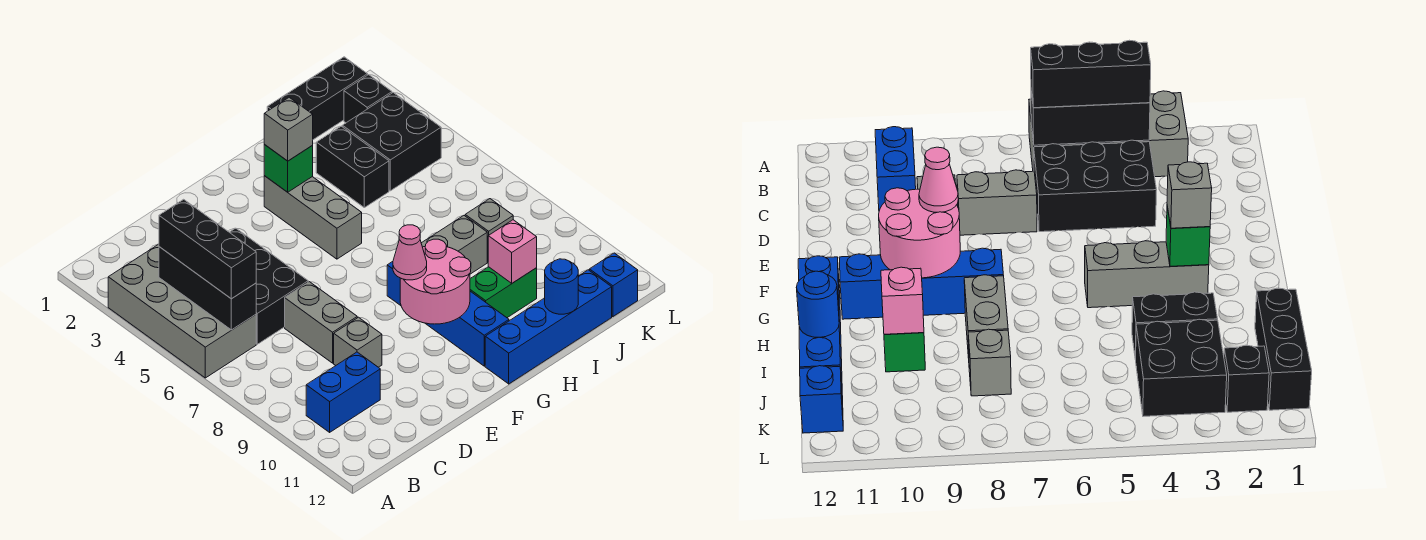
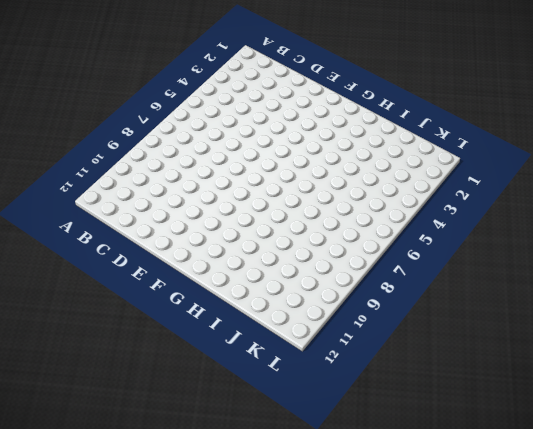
none -> grey brick A3:B6 level 1
none -> blue brick B10:C10 level 1
none -> black brick C4:D6 level 1

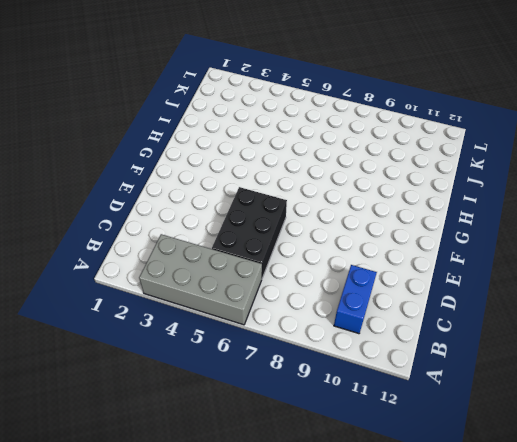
black brick C5:E6 level 1 -> black brick C4:D6 level 1
none -> grey brick D7:D8 level 1
none -> grey brick D9 level 1
none -> grey brick G3:G5 level 1

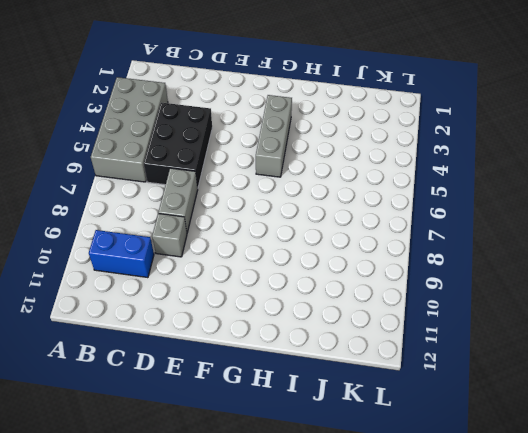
none -> blue brick G8:G11 level 1
none -> blue brick G12:J12 level 1
none -> grey brick H8:I8 level 1

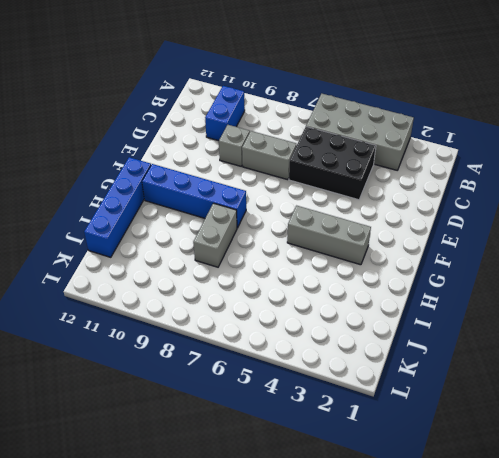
none -> green brick H10:I10 level 1
none -> black brick I1:K1 level 1
none -> black brick I3:I4 level 1

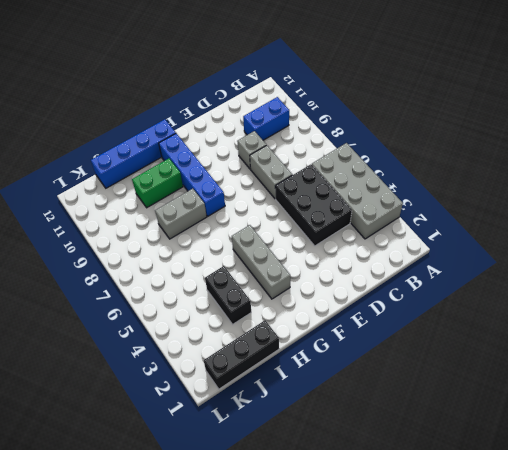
none -> black brick J3:K4 level 1
none -> grey brick J8 level 1
none -> black brick K2 level 1

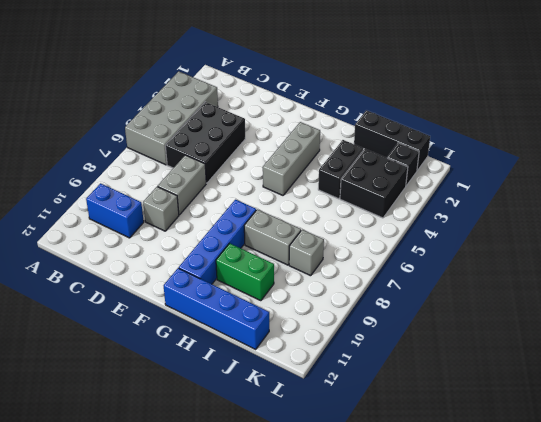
none -> blue brick K12 level 1
none -> black brick B4:B6 level 2
none -> pink round brick F9:G10 level 2

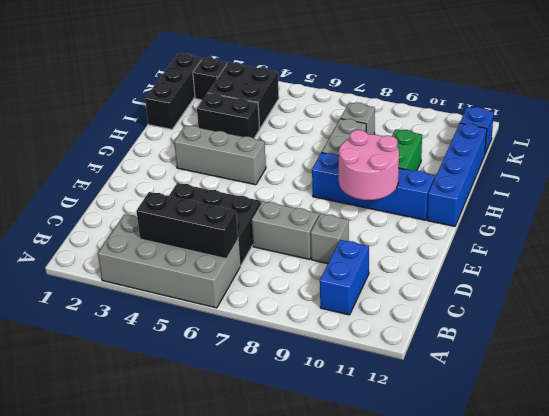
none -> green brick G3 level 2
none -> pink brick I10 level 2
none -> blue round brick I12 level 2

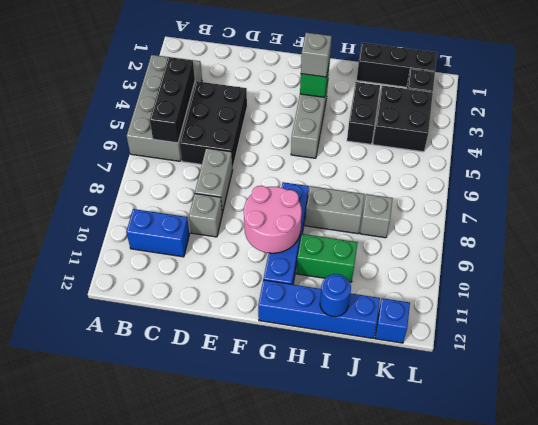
none -> pink brick I10 level 2
none -> black brick B4:B6 level 3
none -> pink cone F9 level 3

